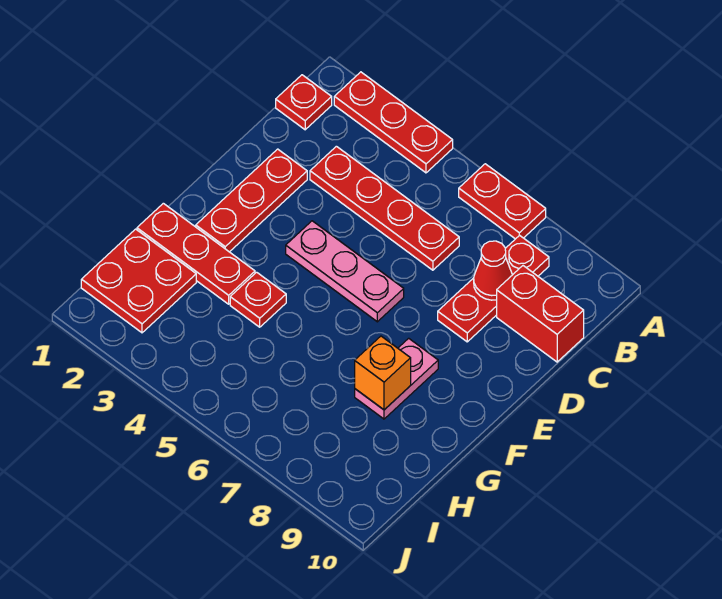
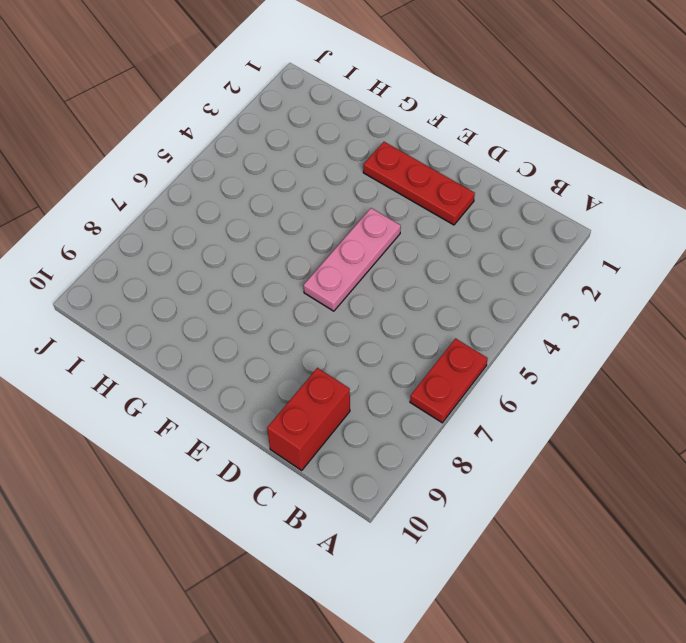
none -> red plate A2:A4 level 1
none -> red plate B1 level 1
none -> red plate B8:D8 level 1

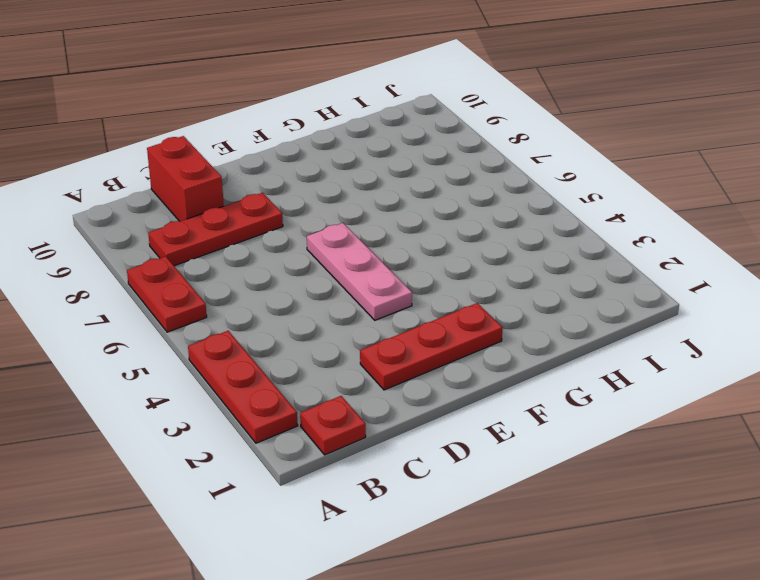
none -> red plate C3:C6 level 1
none -> pink plate F8:G8 level 1
none -> red plate G1:G3 level 1

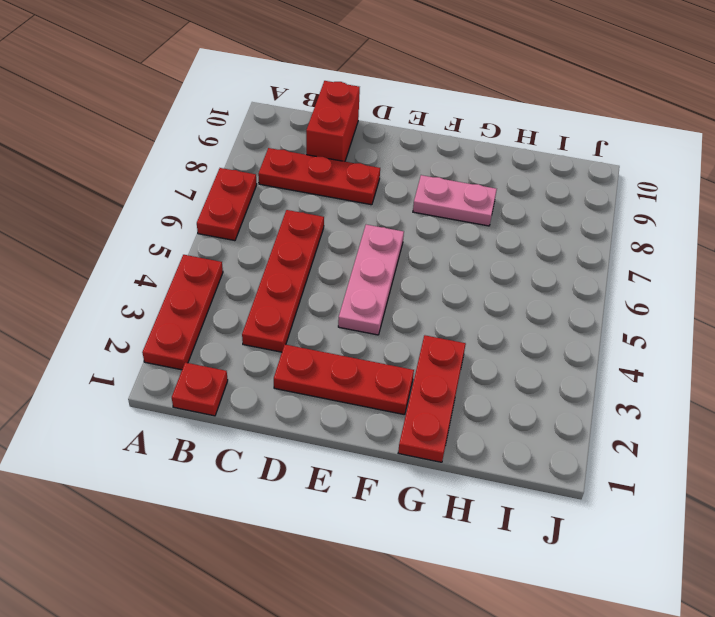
none -> red plate G4 level 1
none -> red plate H1:I2 level 1
none -> red cone C8 level 2

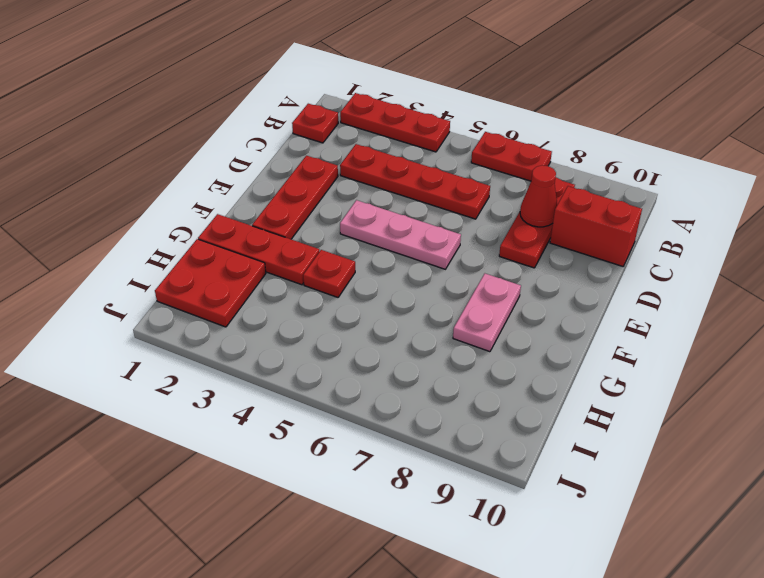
none -> orange brick G8 level 2

